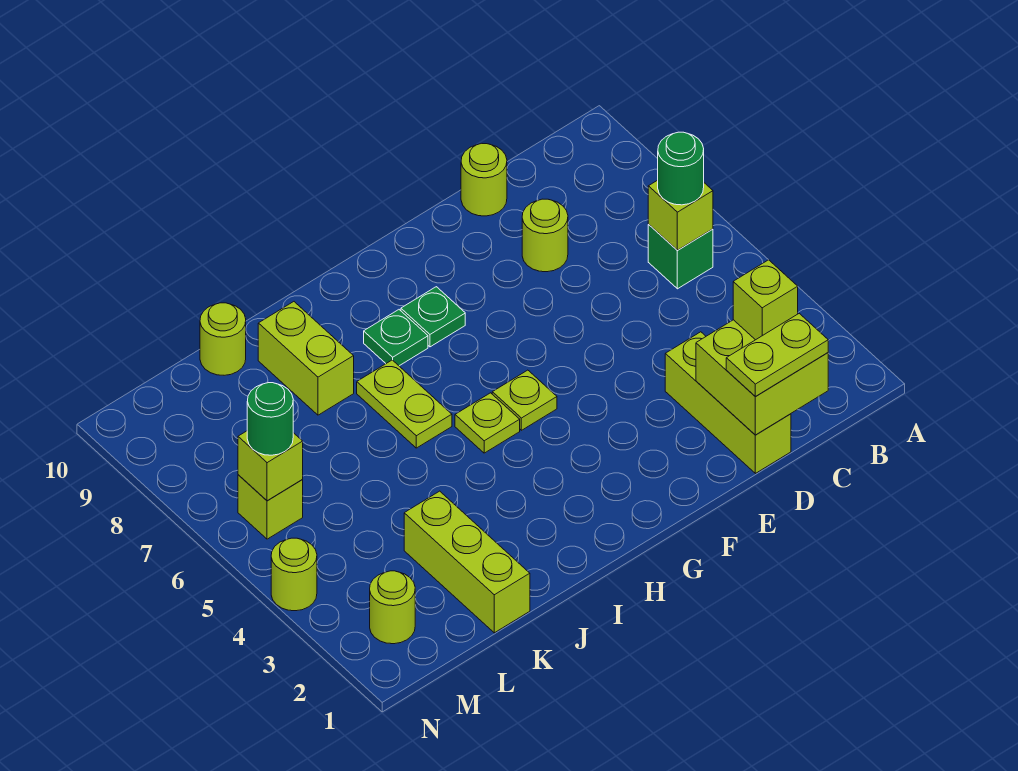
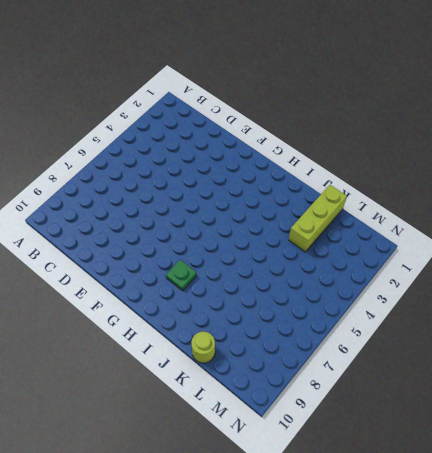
none -> green brick B6 level 1
none -> lime brick D1:D3 level 1
none -> lime round brick D8 level 1

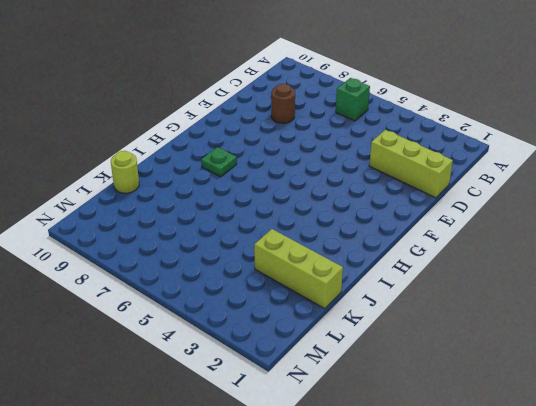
brown round brick D8 level 1 -> lime round brick D8 level 1
none -> lime round brick D10 level 1
none -> lime plate G5 level 1
none -> green plate G8 level 1

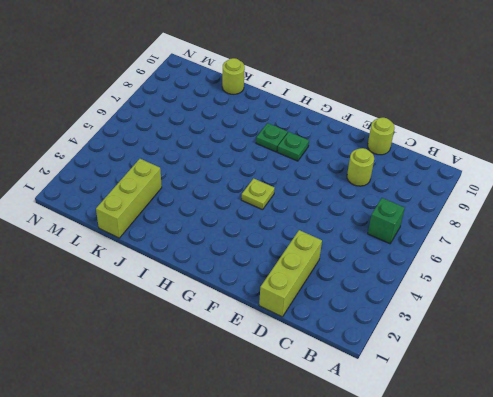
none -> lime plate H5 level 1
none -> lime plate I6:I7 level 1
none -> lime brick J8:J9 level 1

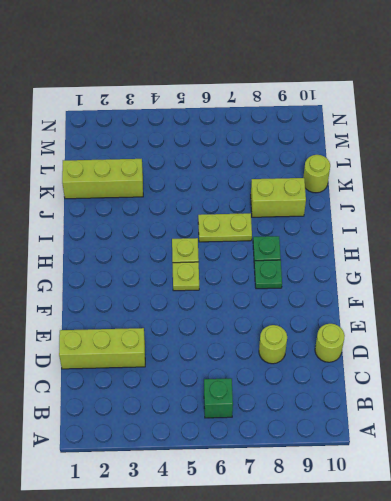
none -> lime round brick M2 level 1
none -> lime brick M6 level 1
none -> lime round brick N4 level 1

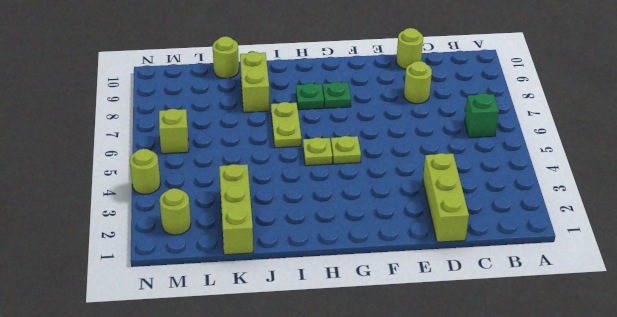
none -> lime brick B6 level 2
none -> lime brick C1:D2 level 2
none -> lime brick M6 level 2

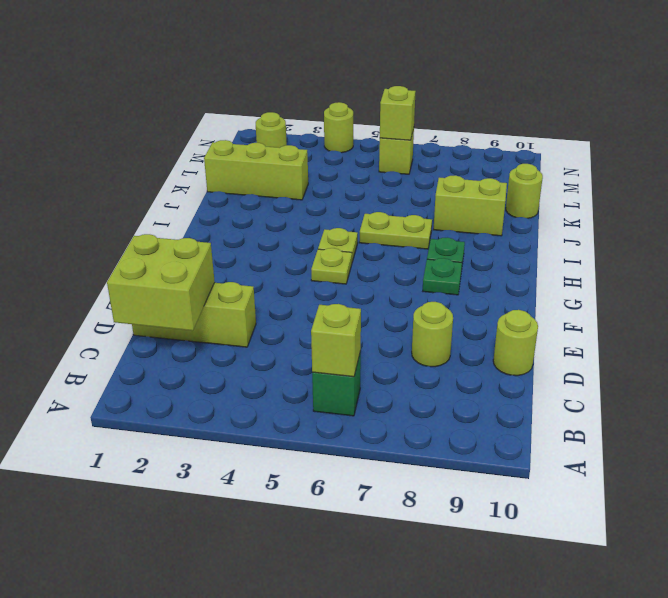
none -> green round brick B6 level 3
none -> lime plate C1:D1 level 3
none -> lime brick C2 level 3

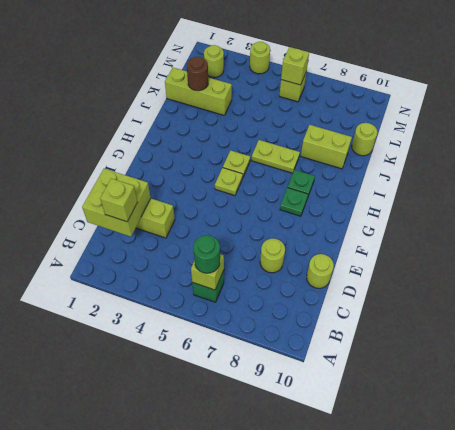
brown round brick K2 level 2 -> none
none -> lime plate C1:D1 level 3
none -> green round brick M6 level 3

